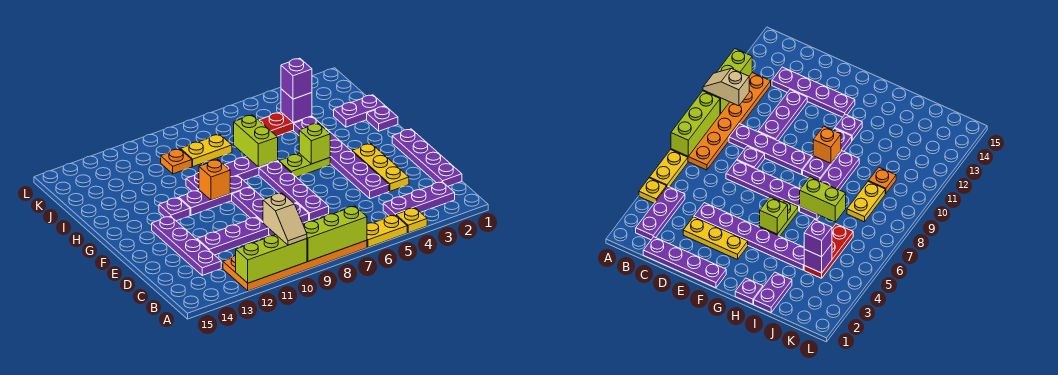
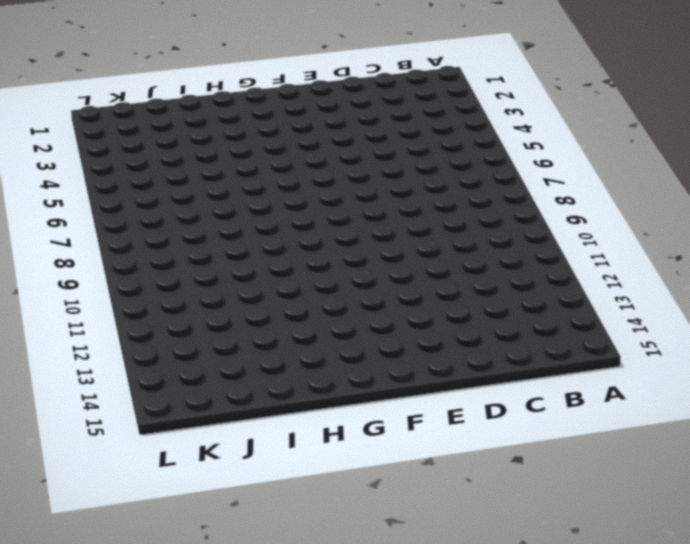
none -> yellow plate A4 level 1
none -> yellow plate A5:A6 level 1
none -> orange plate A7:B12 level 1

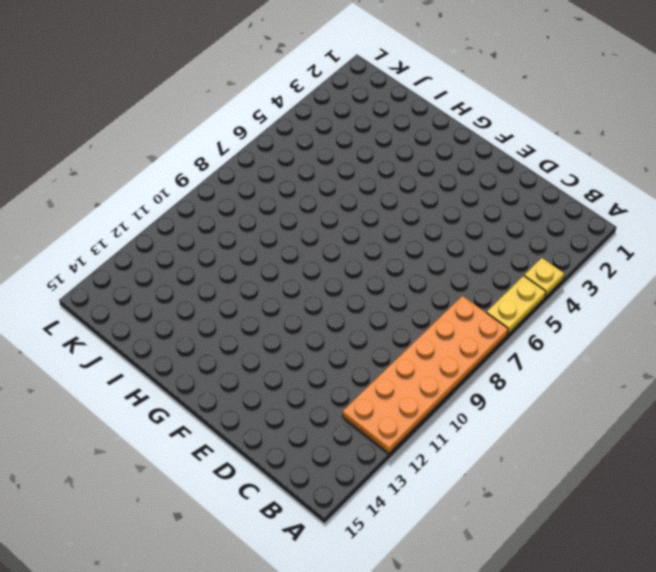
none -> purple plate B2:B4 level 1
none -> purple plate C1:F1 level 1
none -> purple plate C9:F9 level 1

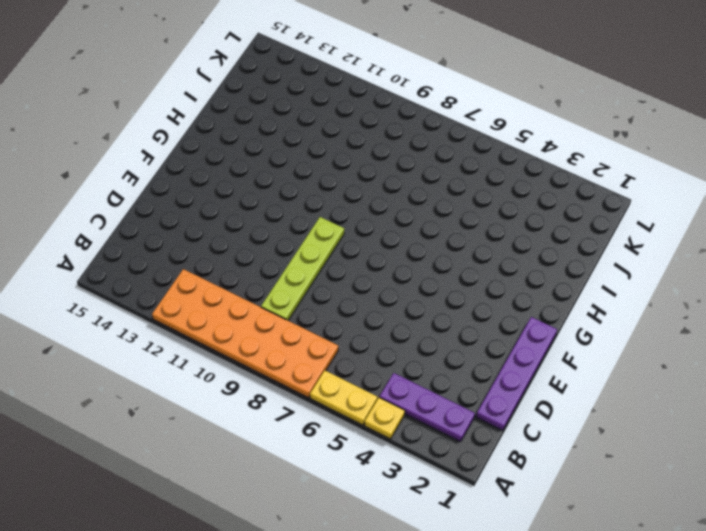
lime plate C9:F9 level 1 -> purple plate C9:F9 level 1
none -> purple plate C13:F13 level 1
none -> yellow plate D3:F3 level 1
none -> purple plate D4:I4 level 1

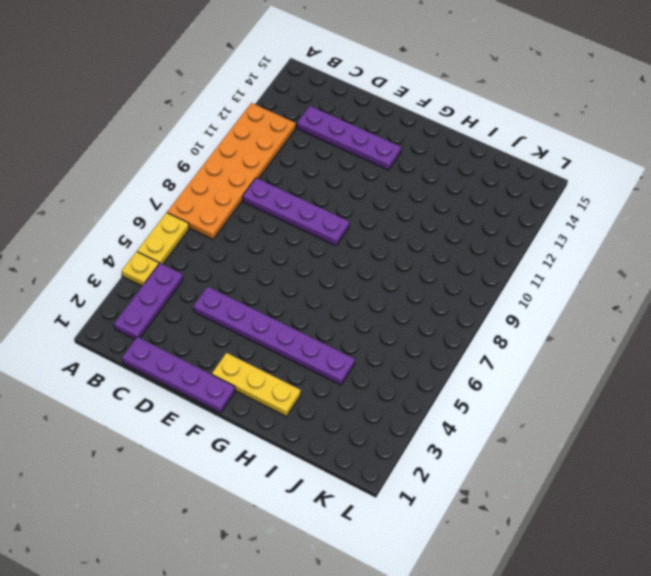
yellow plate F2:H2 level 1 -> yellow plate D3:F3 level 1
none -> purple plate D7:G7 level 1
none -> purple plate D8 level 1
none -> purple plate D10:D12 level 1

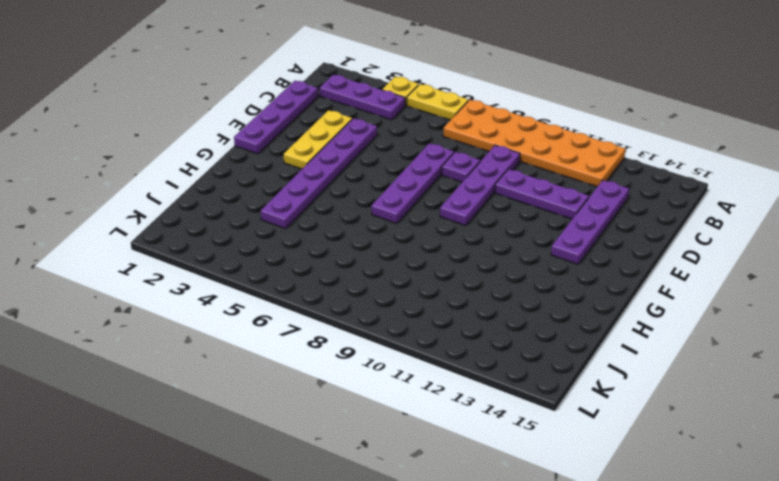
none -> lime plate G5:G6 level 1
none -> purple plate G9:G11 level 1
none -> purple plate G12 level 1

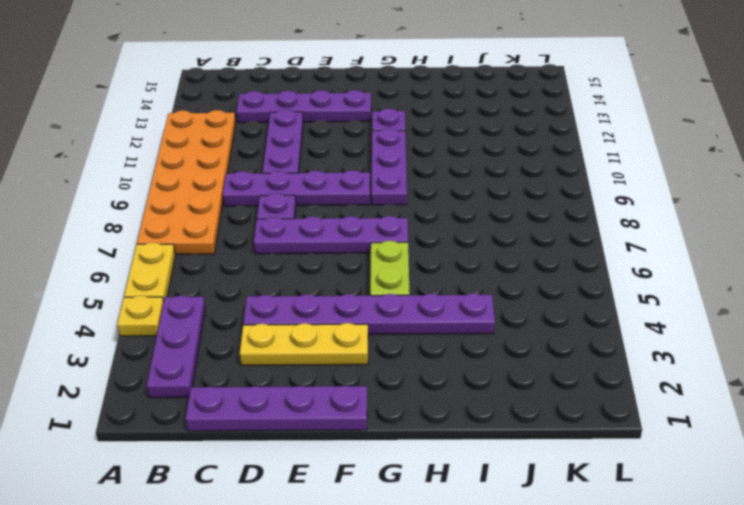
none -> purple plate H1 level 1
none -> purple plate H7:H10 level 1
none -> purple plate I1:I2 level 1

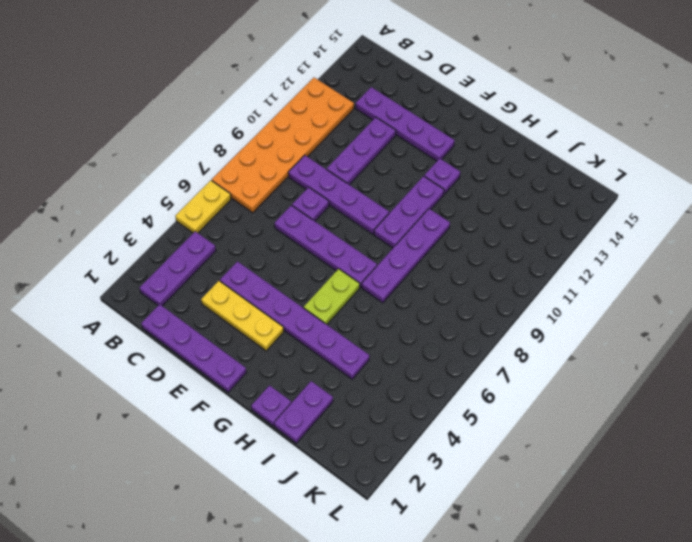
none -> yellow plate A4 level 1
none -> red plate J4:J6 level 1
none -> yellow plate J8:J9 level 1

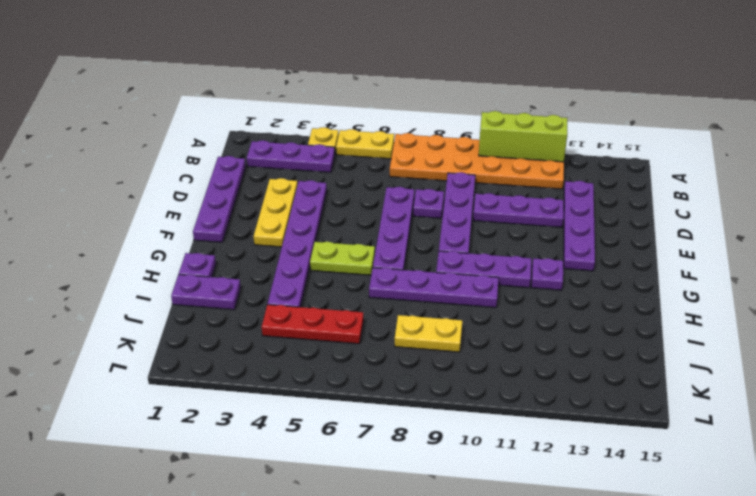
none -> orange plate J10 level 1
none -> lime brick A7:A9 level 2
none -> lime brick G5 level 2

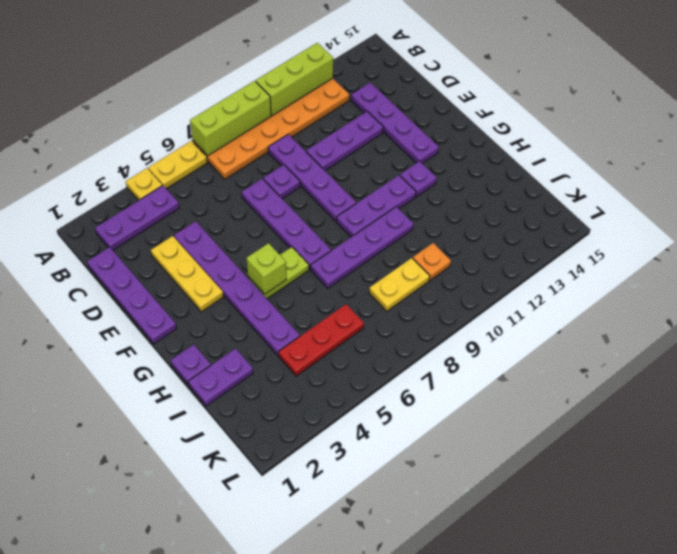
none -> orange brick G10 level 2
none -> lime brick H7:I7 level 2
none -> purple brick J4 level 2

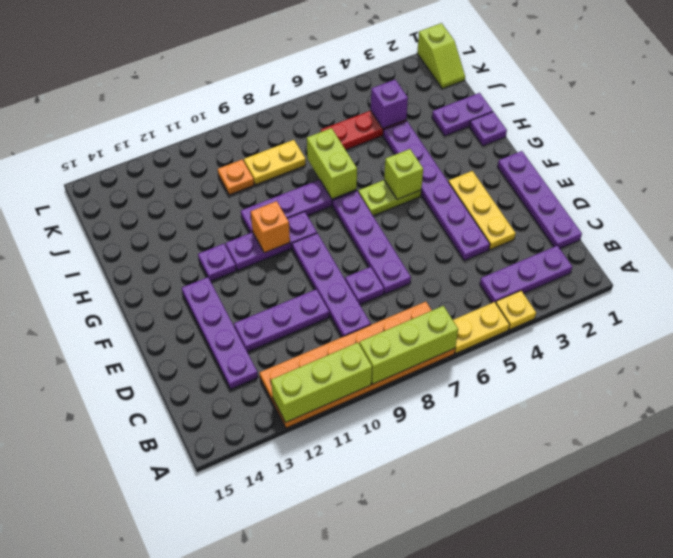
lime slope K1:L1 level 1 top L -> none
none -> tan slope A10:B10 level 3 top B
none -> purple brick J4 level 3

